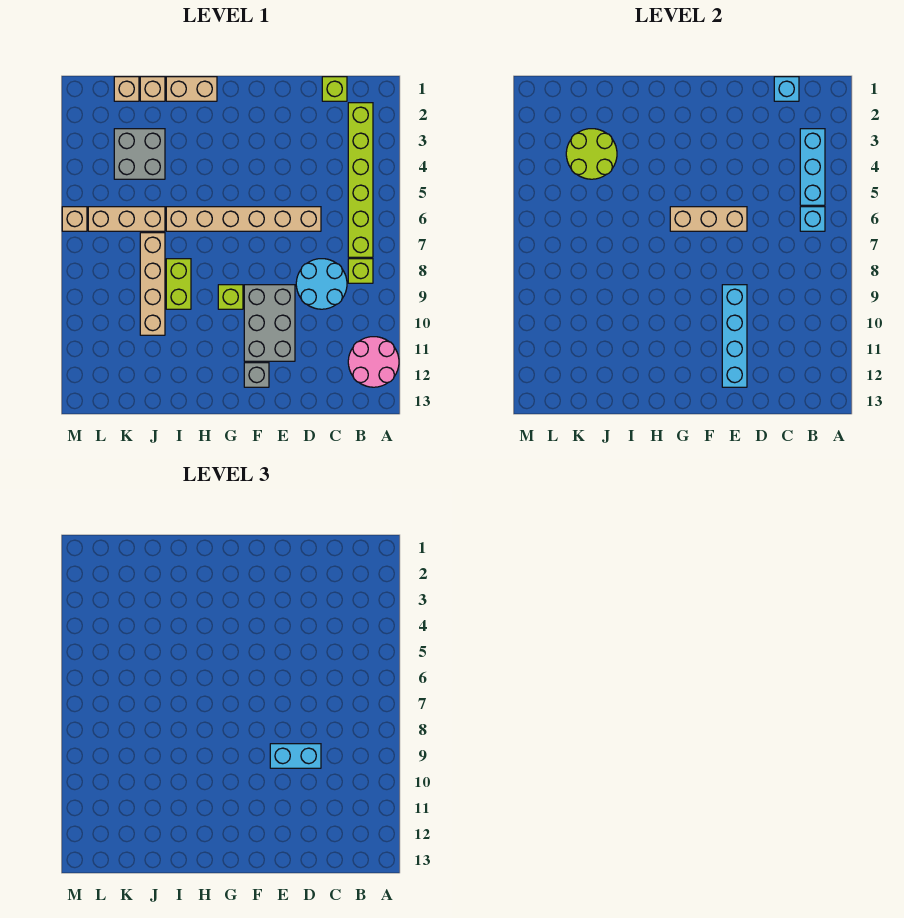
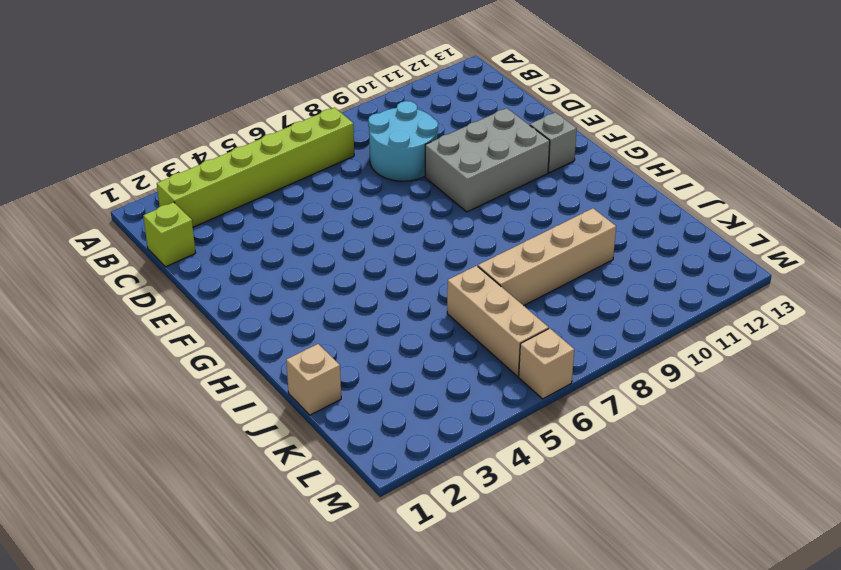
none -> pink round brick A11:B12 level 1
none -> lime brick B8 level 1
none -> tan brick D6:I6 level 1

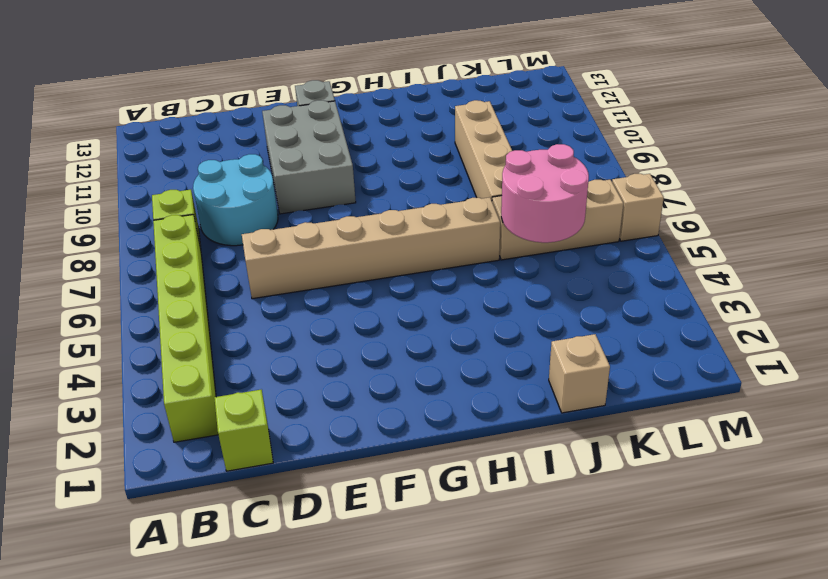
pink round brick J5:K6 level 2 -> pink round brick A11:B12 level 1
none -> lime brick G9 level 1
none -> tan brick H1:I1 level 1
none -> lime brick I8:I9 level 1

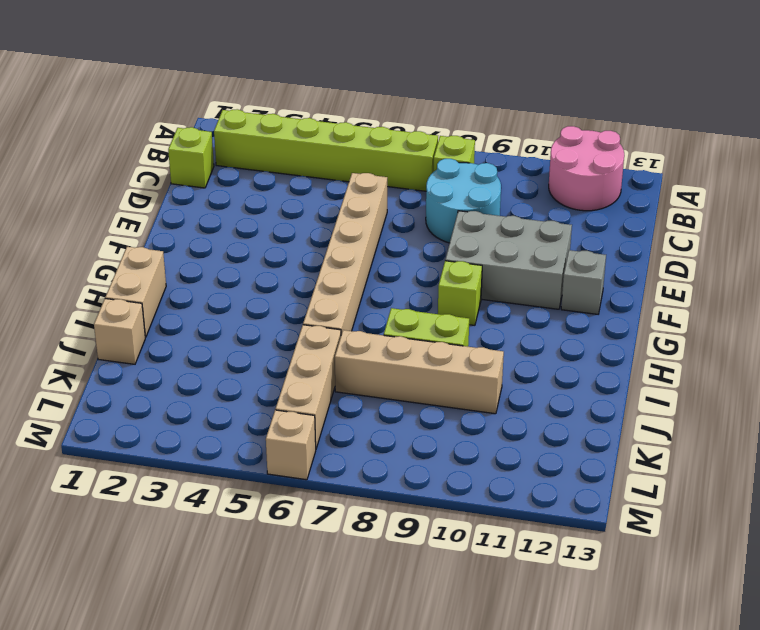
none -> grey brick J3:K4 level 1
none -> tan brick K1 level 1
none -> cyan brick B3:B5 level 2

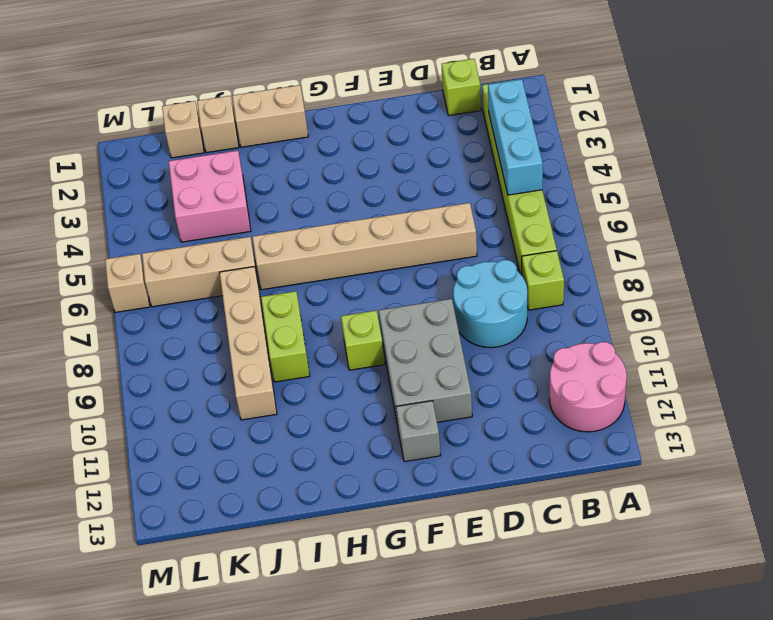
pink brick J3:K4 level 1 -> grey brick J3:K4 level 1
none -> cyan brick B6 level 2
none -> cyan brick C1 level 2
none -> tan brick E6:G6 level 2

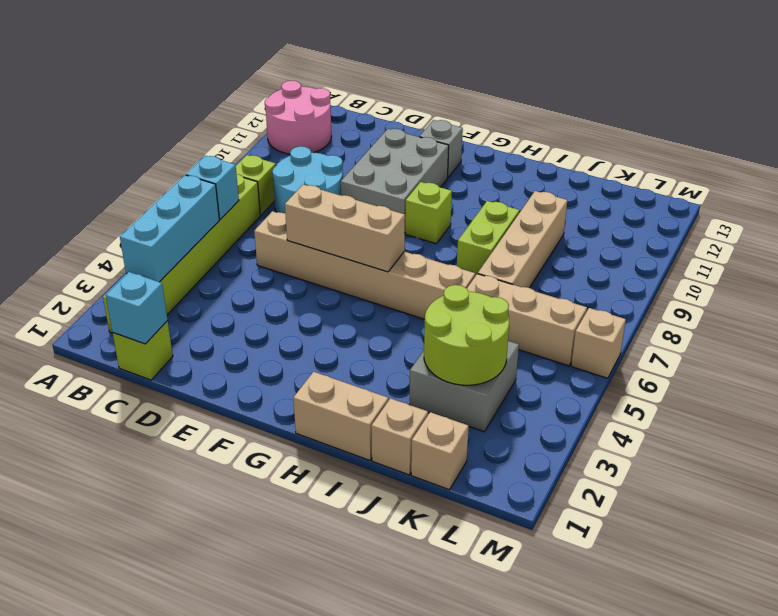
none -> cyan brick E9:E12 level 2
none -> cyan brick D9:E9 level 3

